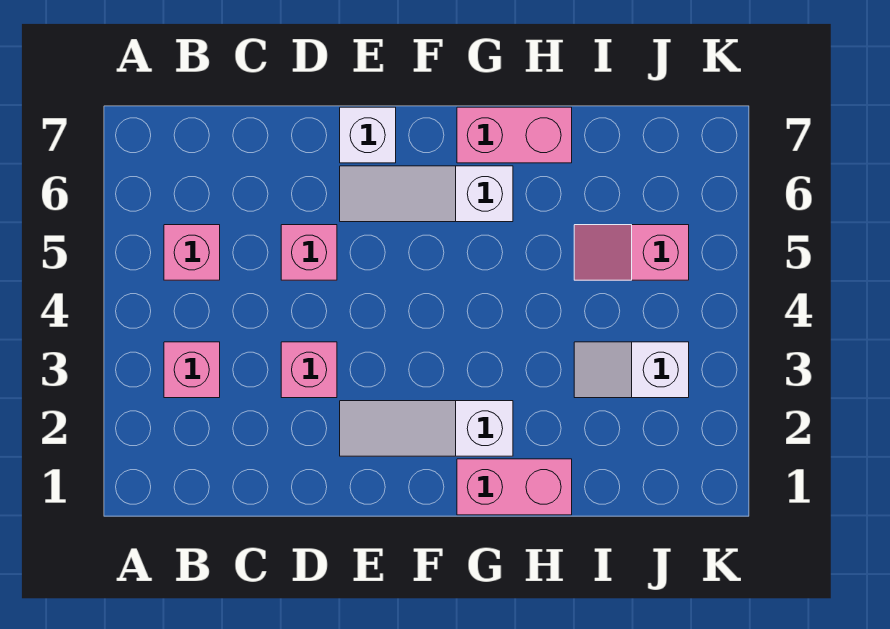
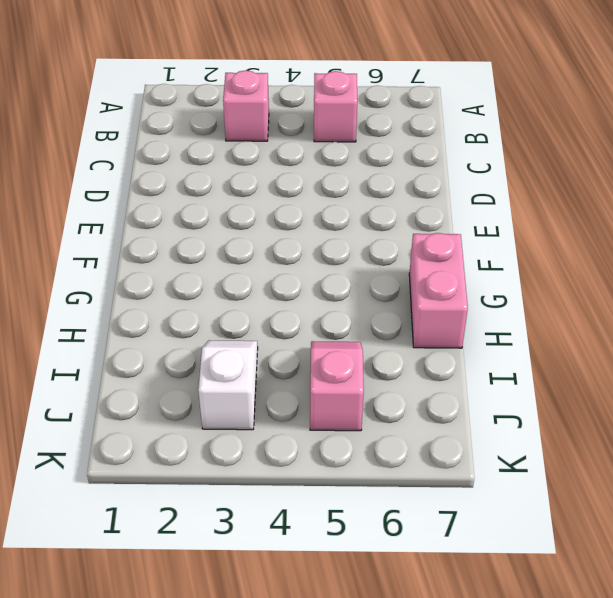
none -> pink brick D3 level 1
none -> pink brick D5 level 1

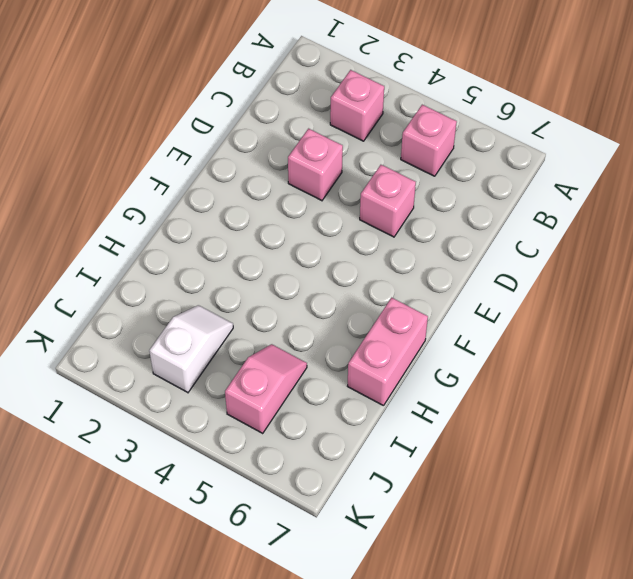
none -> white slope E2:G2 level 1 top G
none -> white slope E6:G6 level 1 top G

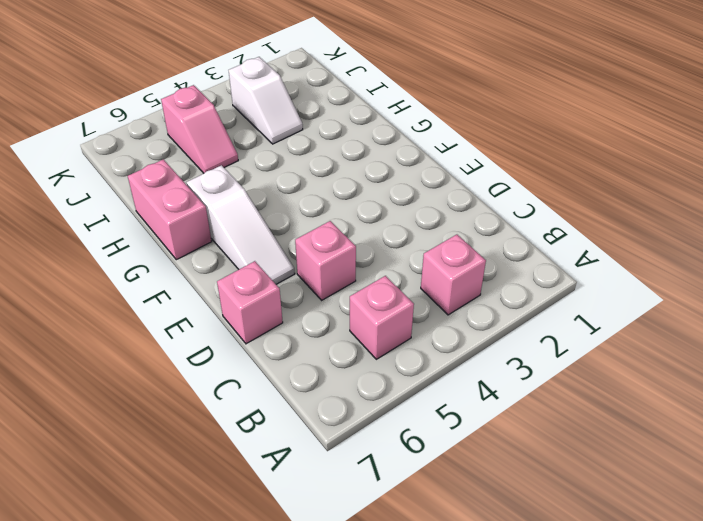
pink brick D7 level 1 -> pink brick D3 level 1
none -> white slope E2:G2 level 1 top G
none -> white brick E7 level 1

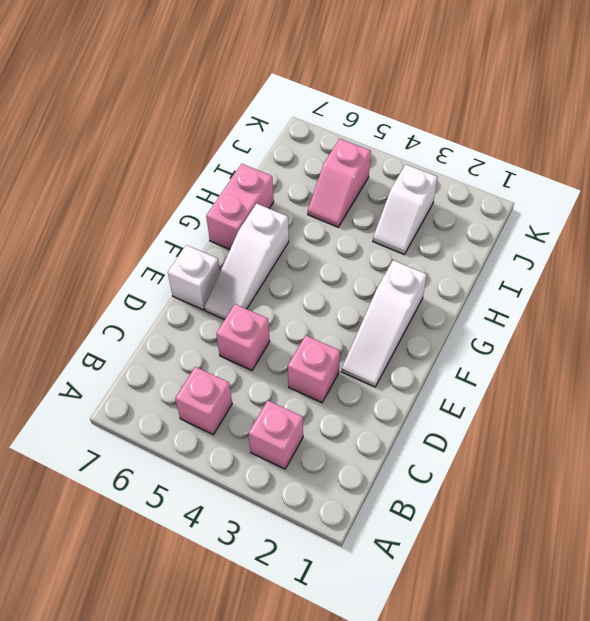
none -> pink brick G1:H1 level 1

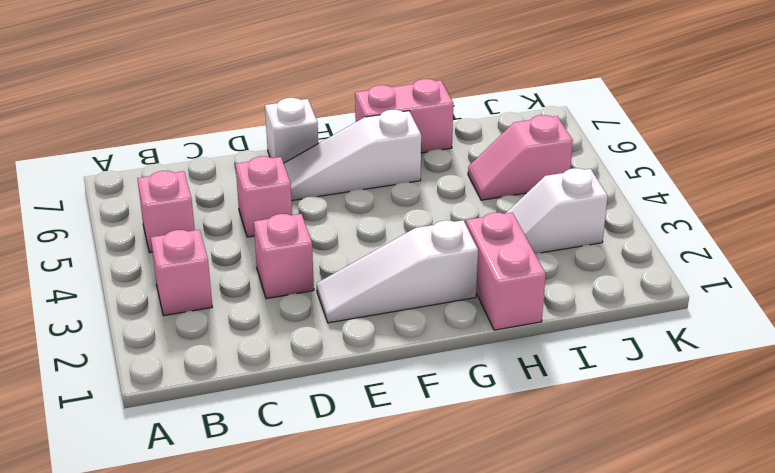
pink brick H1:H2 level 1 -> pink brick G1:H1 level 1

